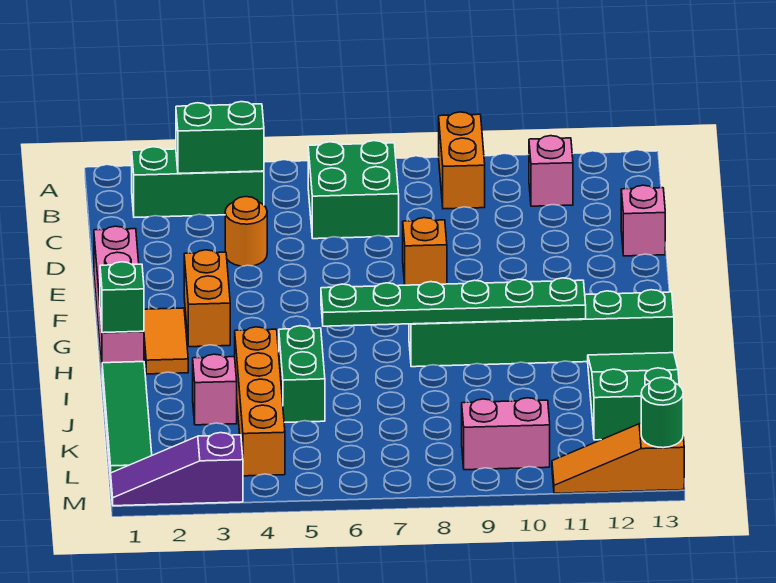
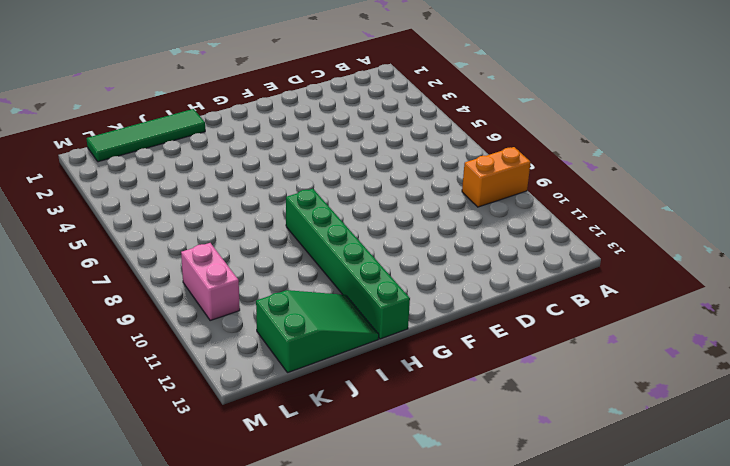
none -> green brick B2:B4 level 1
none -> green brick B6:C7 level 1
none -> pink brick B11 level 1

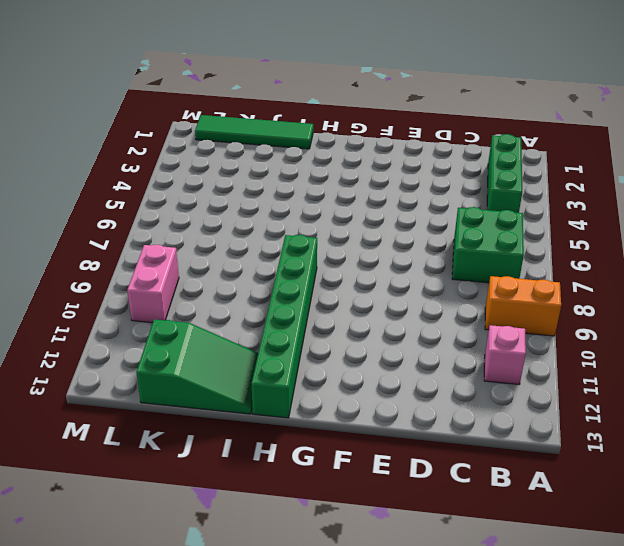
none -> orange round brick D4 level 1
none -> pink brick D13 level 1
none -> pink brick E1:H1 level 1

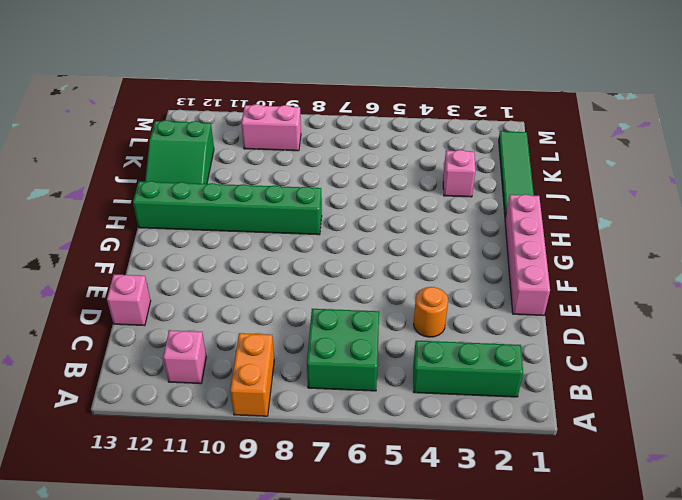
none -> orange brick E8 level 1
none -> orange brick F3:G3 level 1
none -> orange tile G2:H2 level 1

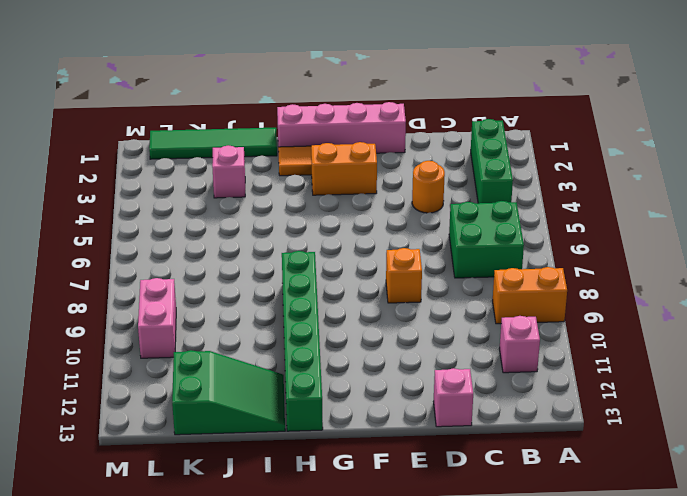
none -> orange brick I4:L4 level 1
none -> green brick I5:J5 level 1
none -> purple slope M1:M3 level 1 top 3

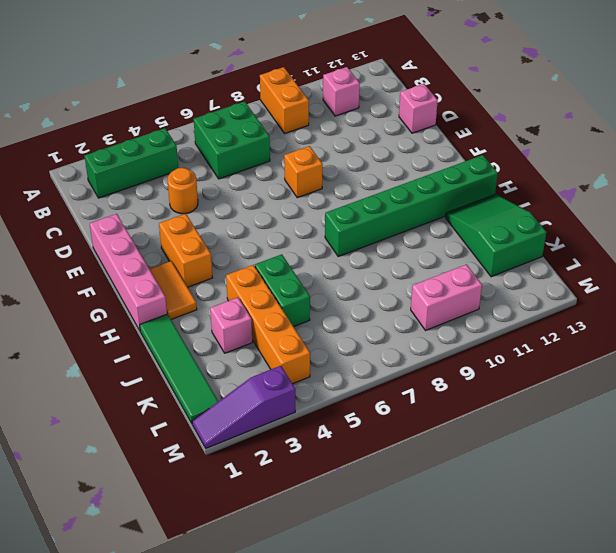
none -> orange slope M11:M13 level 1 top 13
none -> green brick B3:B4 level 2
none -> green brick H1 level 2

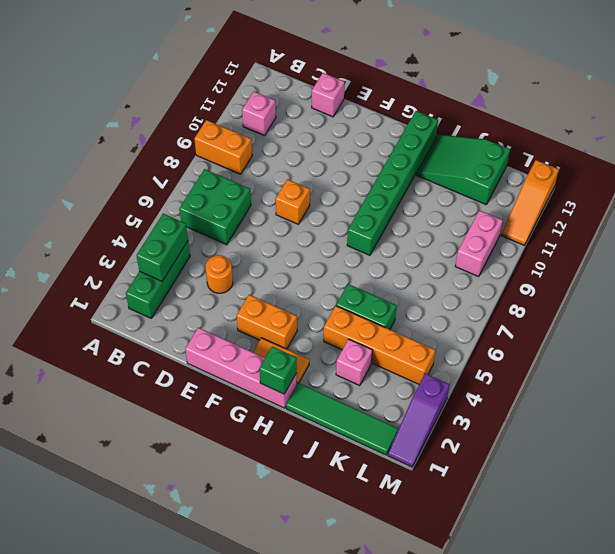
none -> green plate H6:H11 level 2
none -> green round brick M13 level 2

